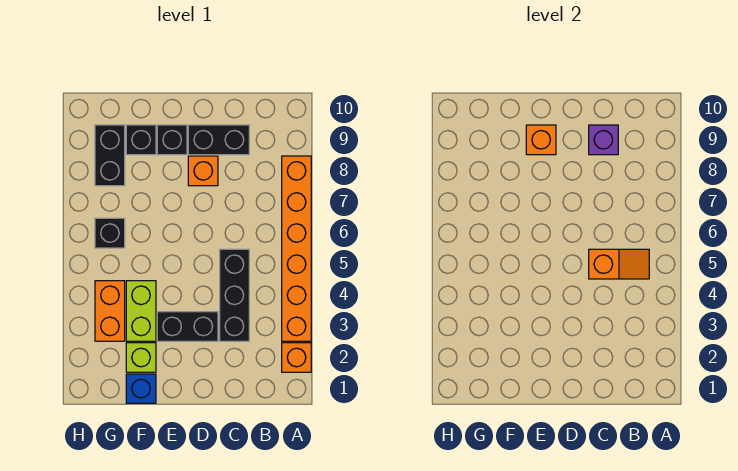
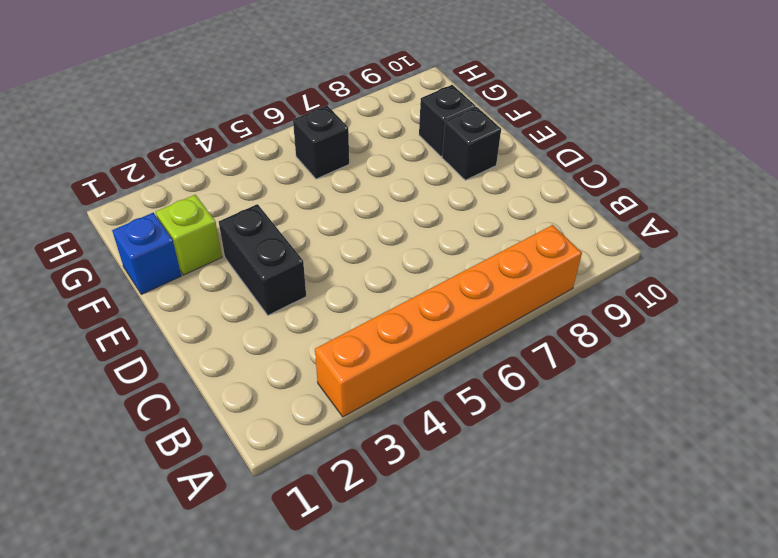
none -> orange brick A2 level 1
none -> black brick C3:C5 level 1
none -> black brick C9:D9 level 1

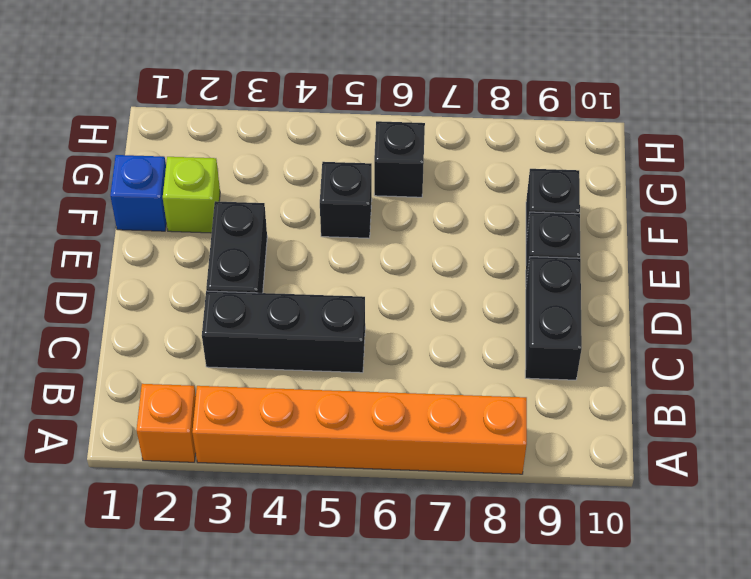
black brick F5 level 1 -> none
none -> orange brick D8 level 1
none -> lime brick F3:F4 level 1
none -> orange brick G3:G4 level 1

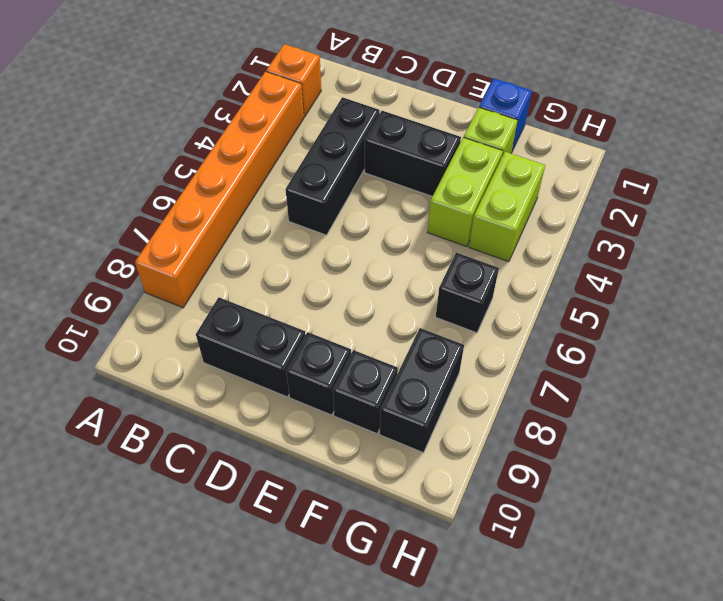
lime brick G3:G4 level 1 -> orange brick G3:G4 level 1
none -> orange brick D8 level 1
none -> orange slope B5:C5 level 2 top C
none -> purple brick C9 level 2

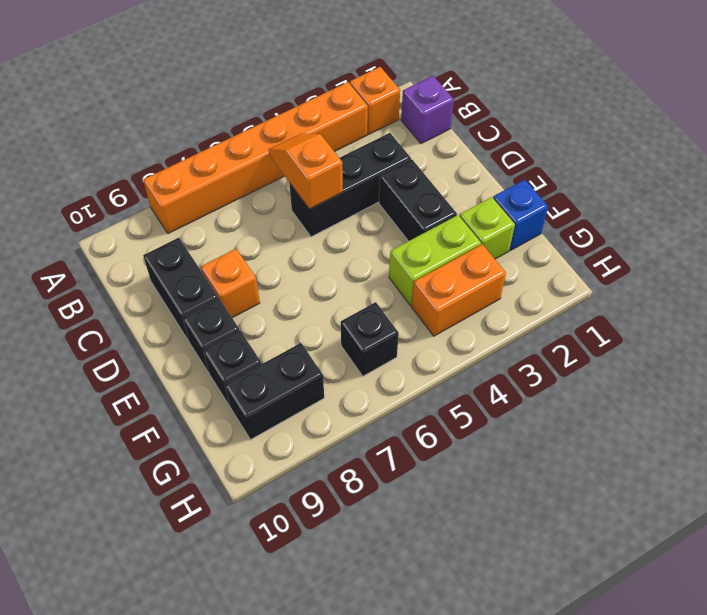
purple brick B1 level 1 -> purple brick C9 level 2
none -> orange brick E9 level 2

